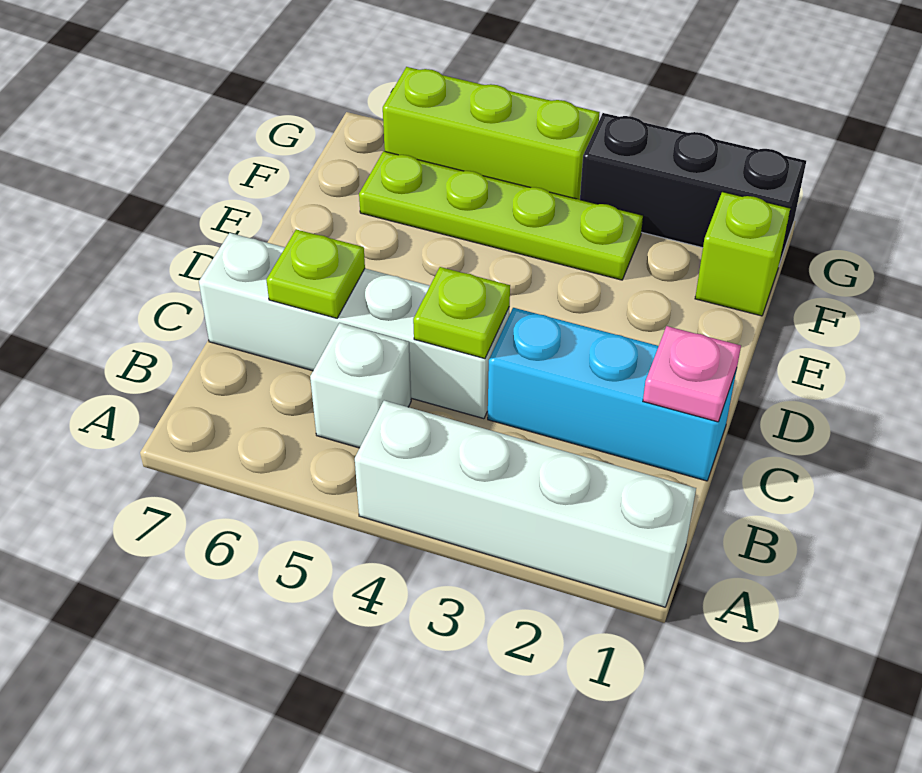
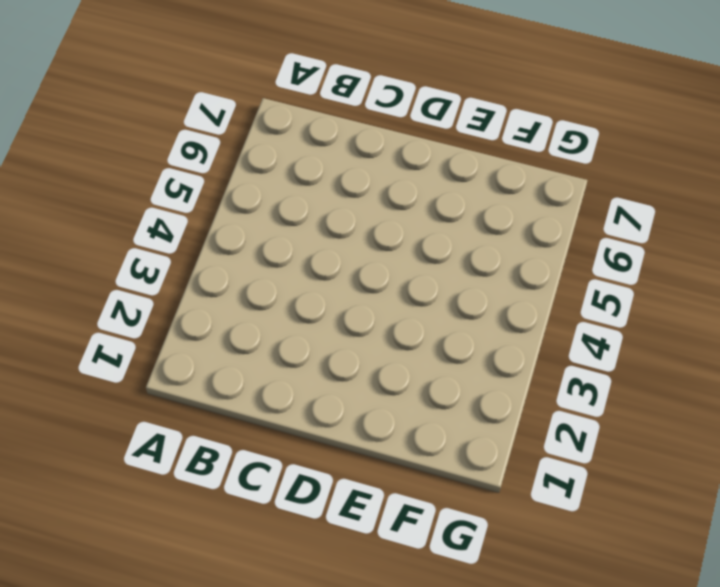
none -> white brick A1:A4 level 1
none -> white brick B5 level 1

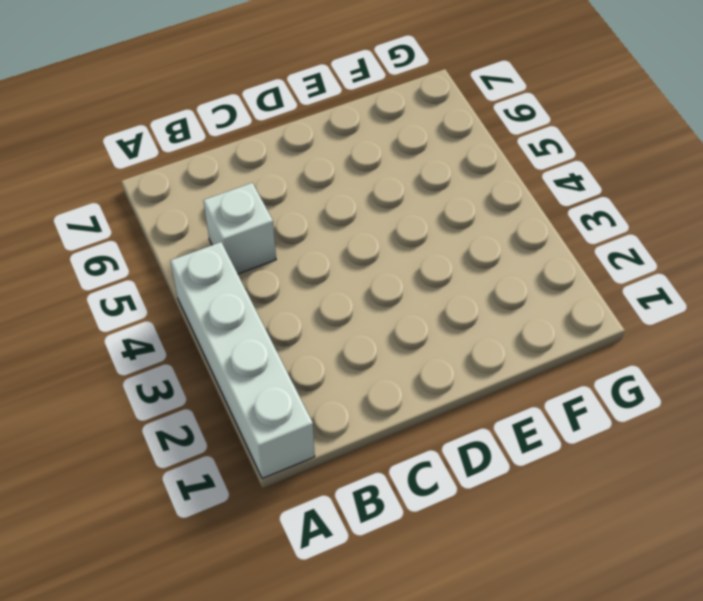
none -> cyan brick C1:C3 level 1
none -> white brick C4:C7 level 1

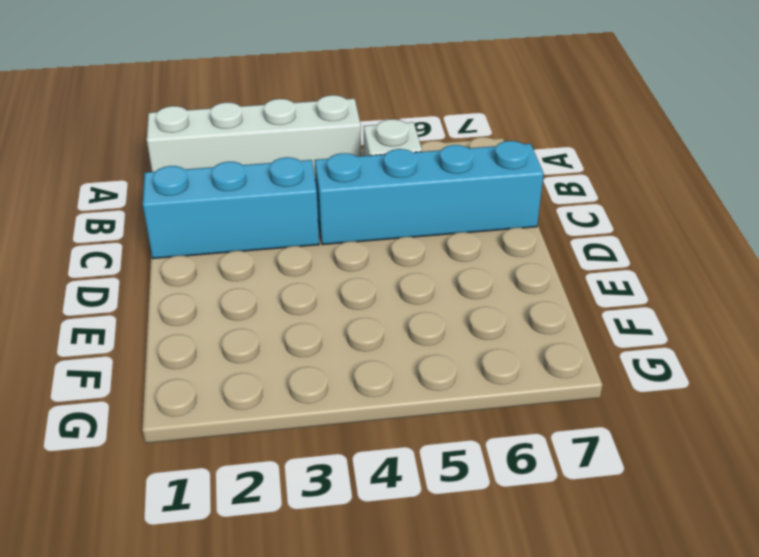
cyan brick C4:C7 level 1 -> white brick C4:C7 level 1
none -> lime brick F1 level 1
none -> lime plate F3:F6 level 1

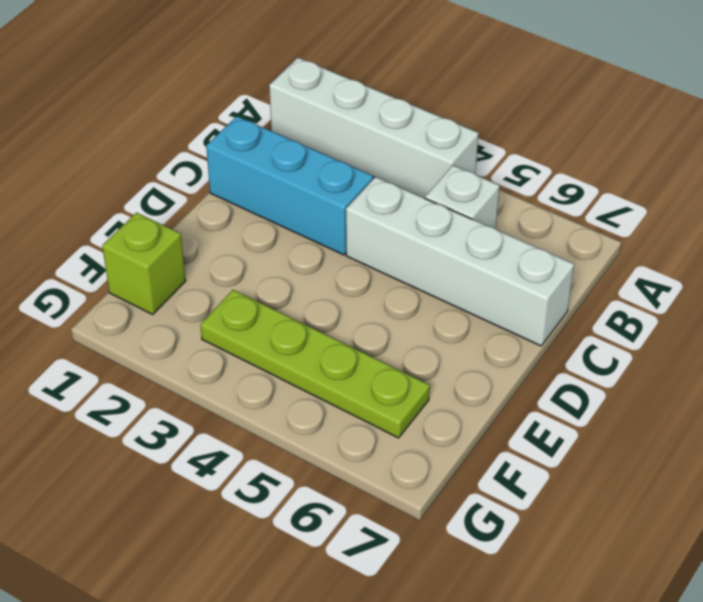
none -> black brick G1:G3 level 1
none -> lime brick G4:G6 level 1

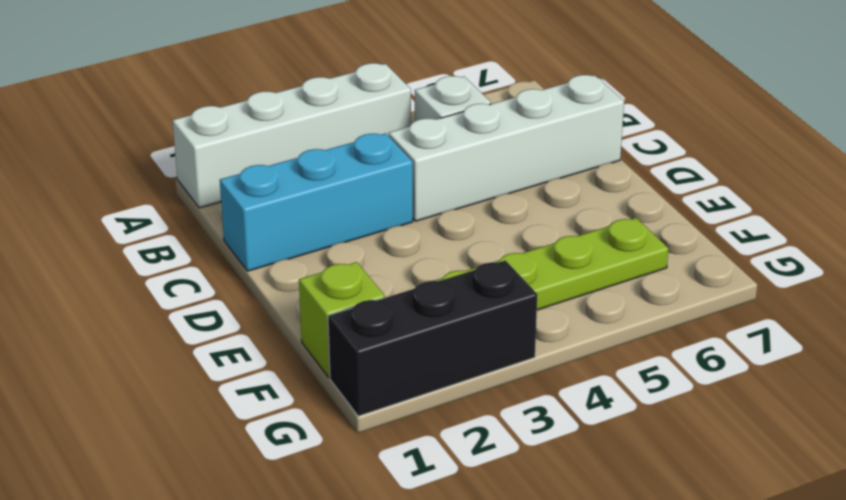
none -> lime brick G4:G6 level 1
none -> pink plate C1 level 2

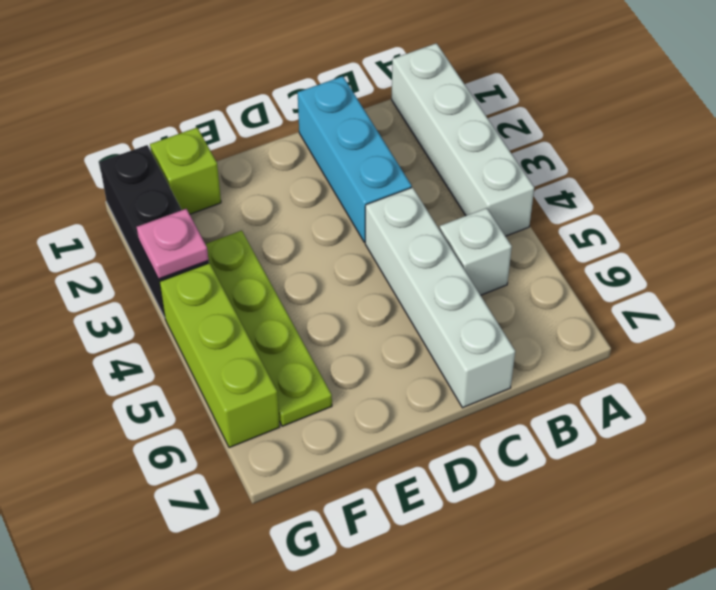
pink plate G3 level 2 -> pink plate C1 level 2
none -> lime plate C4 level 2
none -> lime plate C6 level 2

